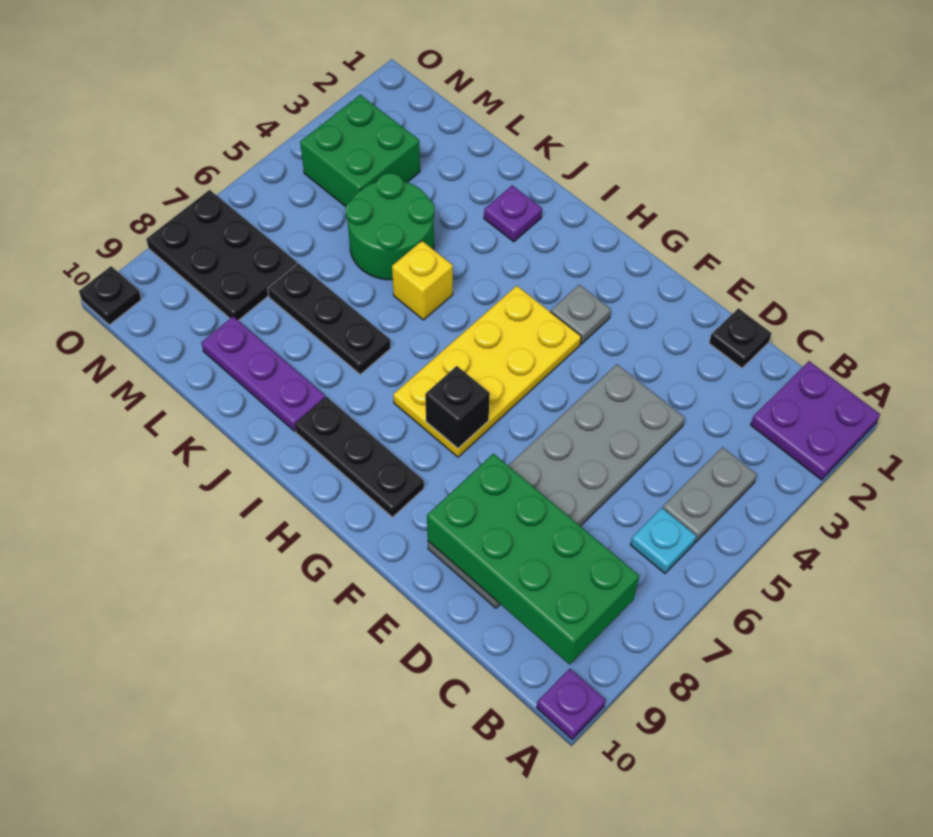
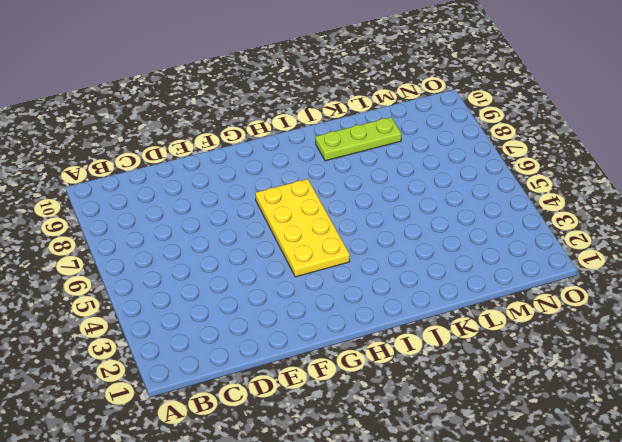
lime plate J9:L9 level 1 -> purple plate J9:L9 level 1
none -> purple plate A1:B2 level 1
none -> purple plate A10 level 1
none -> grey plate B4:B5 level 1

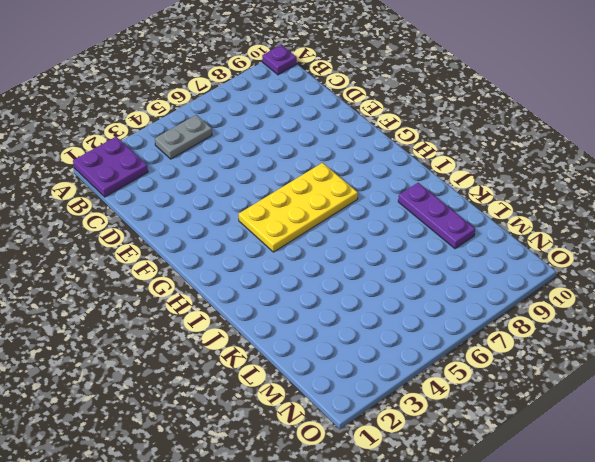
none -> cyan plate B6 level 1
none -> black plate D1 level 1
none -> grey plate D4:E9 level 1

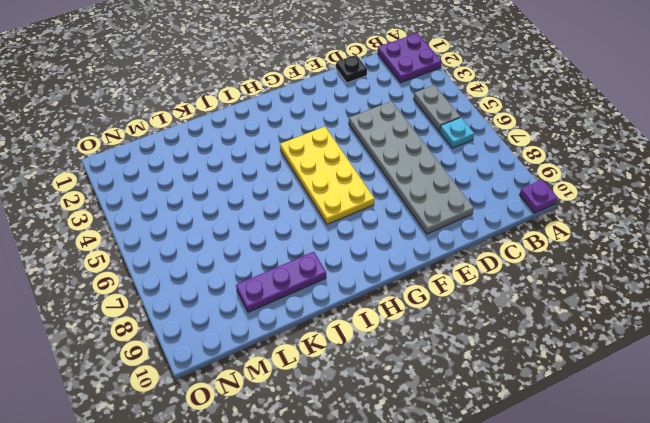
none -> grey plate G3 level 1
none -> black plate G9:I9 level 1
none -> purple plate J2 level 1

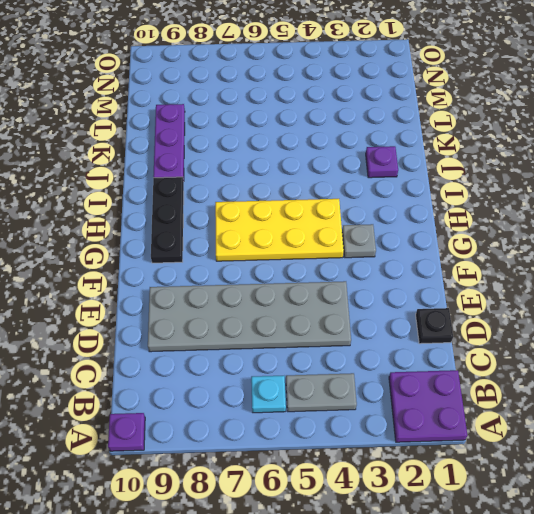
none -> yellow brick J5 level 1
none -> black plate J7:L7 level 1
none -> green round brick K4:L5 level 1

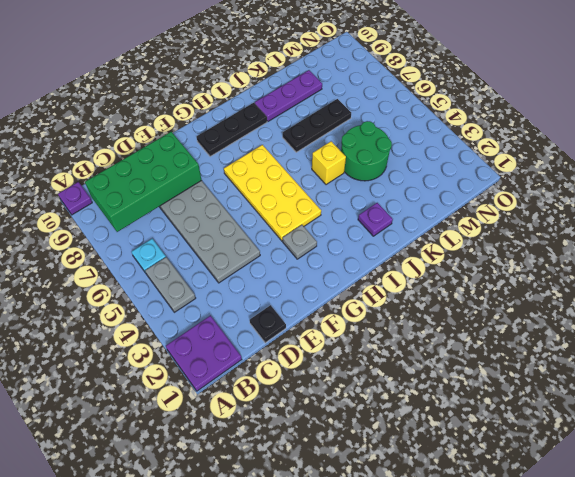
none -> green brick M3:N4 level 1
none -> black plate M7:O8 level 1
none -> black plate O10 level 1

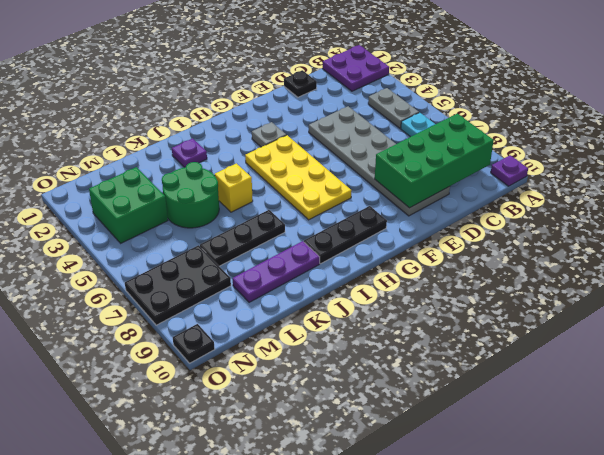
none -> black brick G7 level 2

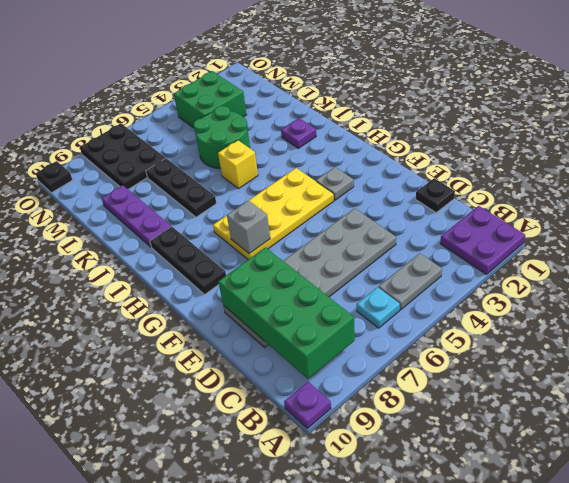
grey brick G7 level 2 -> black brick G7 level 2

